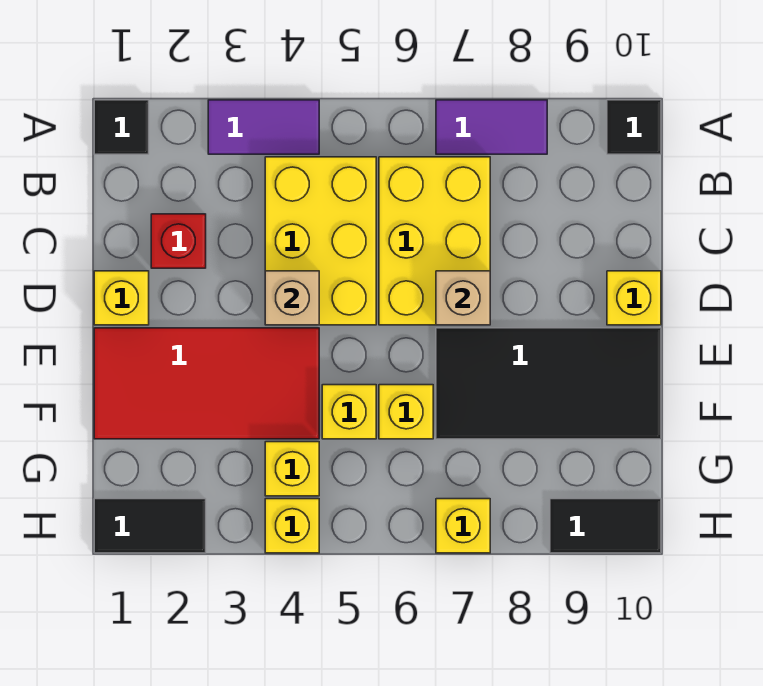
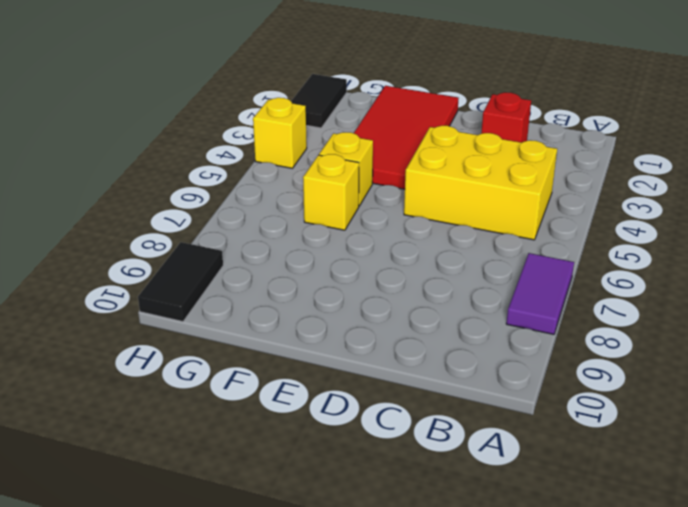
none -> black tile A1 level 1
none -> purple tile A3:A4 level 1
none -> black tile A10 level 1

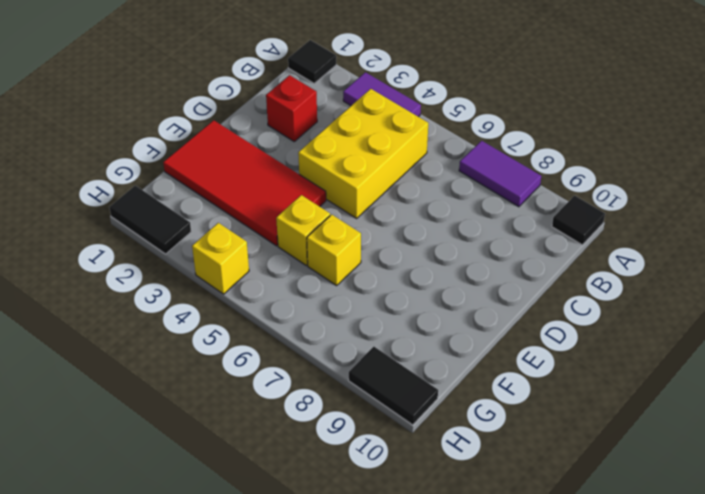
none -> yellow brick B6:D7 level 1
none -> yellow brick D1 level 1
none -> yellow brick D10 level 1

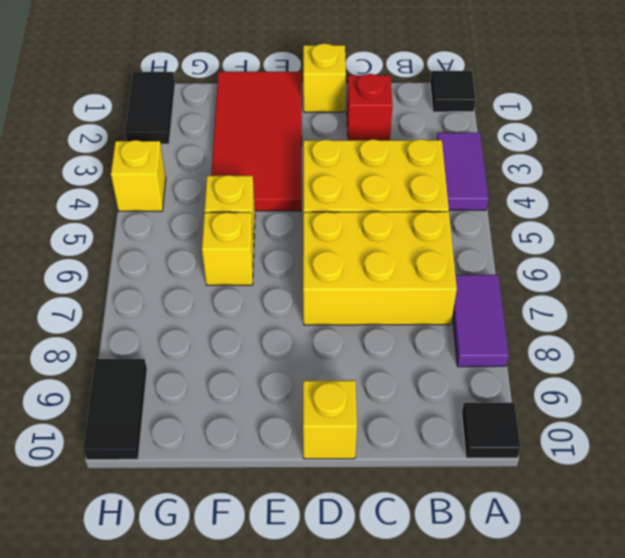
none -> black tile E7:F10 level 1
none -> yellow brick G4 level 1
none -> yellow brick H7 level 1

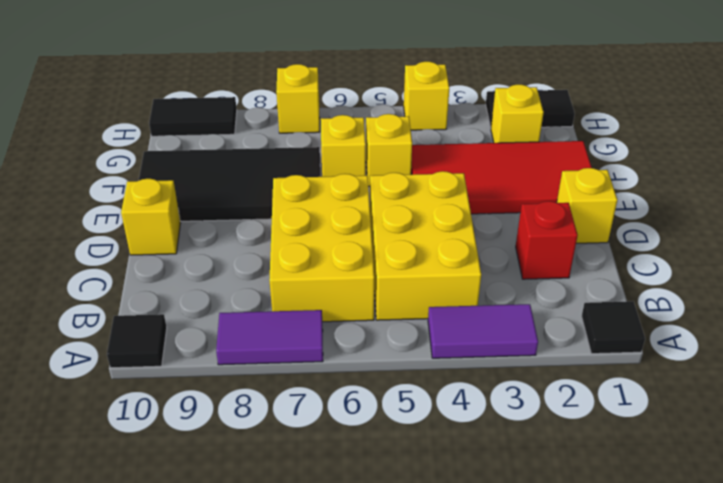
yellow brick G2 level 1 -> yellow brick G4 level 1
none -> tan brick D4 level 2
none -> tan brick D7 level 2

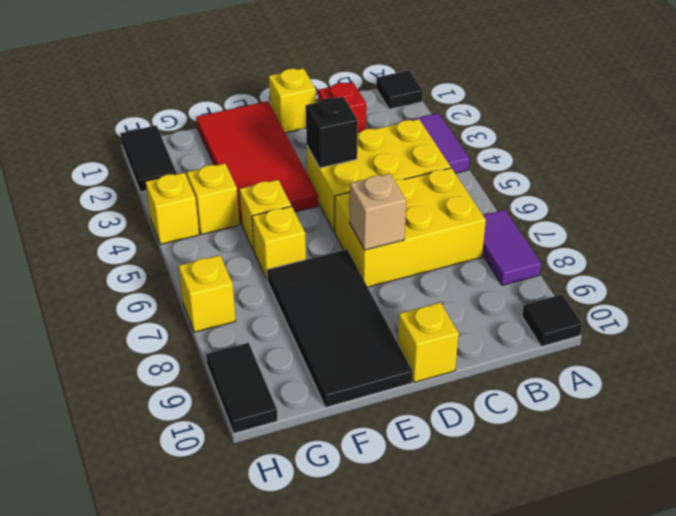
black brick D4 level 2 -> tan brick D4 level 2

